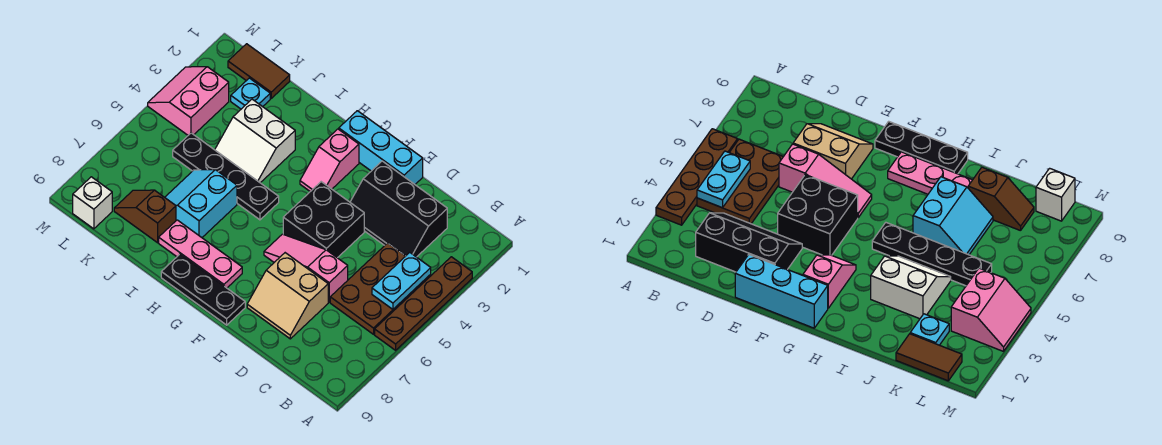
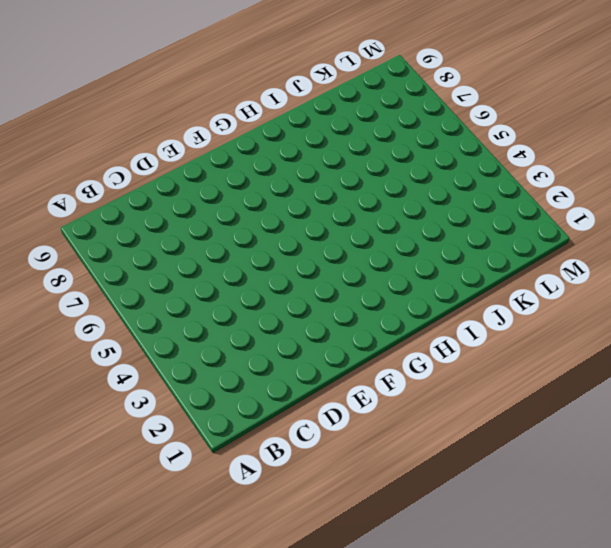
none -> brown plate A3:A6 level 1
none -> brown plate B4:C6 level 1
none -> black slope C2:E3 level 1 top 2

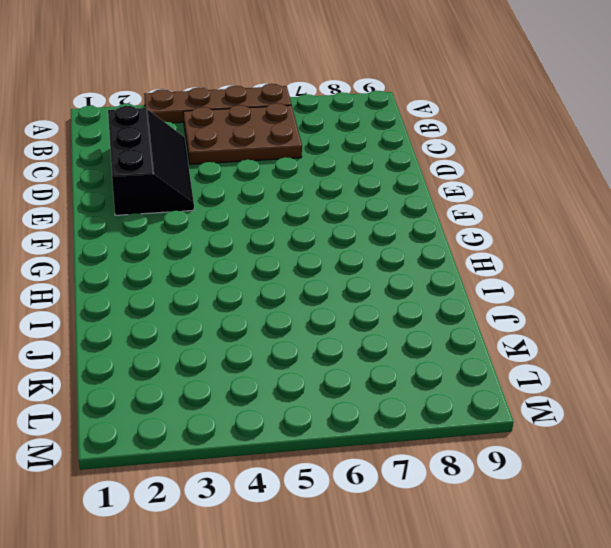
none -> pink slope D6:F6 level 1 top D
none -> tan slope D7:E8 level 1 top 7
none -> cyan brick E1:G1 level 1

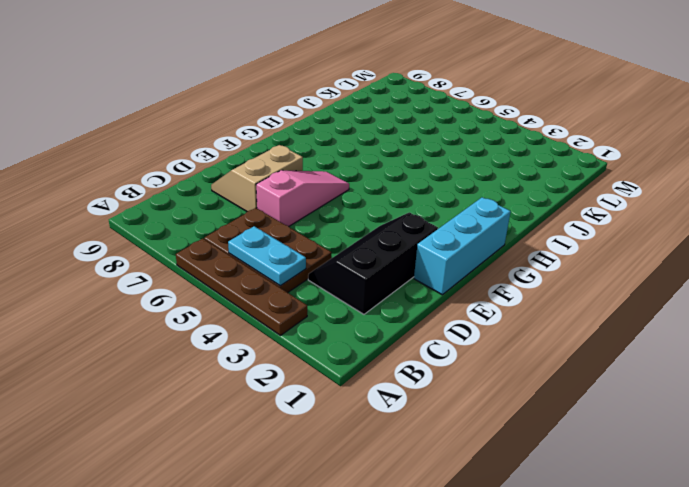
none -> black brick E4:F5 level 1
none -> black plate F9:H9 level 1
none -> pink slope G2:G3 level 1 top 2

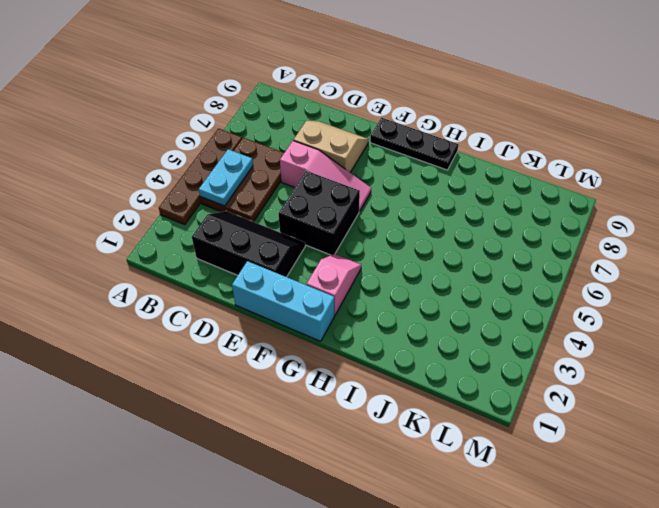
none -> pink plate G8:I8 level 1
none -> black plate H5:K5 level 1
none -> white slope I3:J4 level 1 top 3

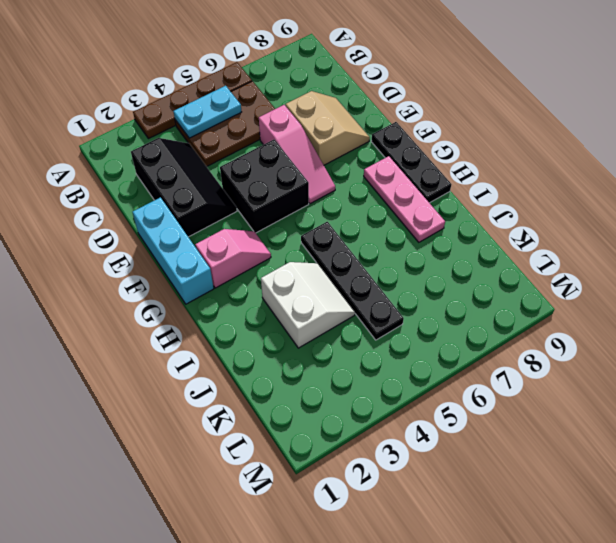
none -> cyan slope I6:J7 level 1 top I
none -> brown slope J8:K8 level 1 top J
none -> brown tile K1:L1 level 1

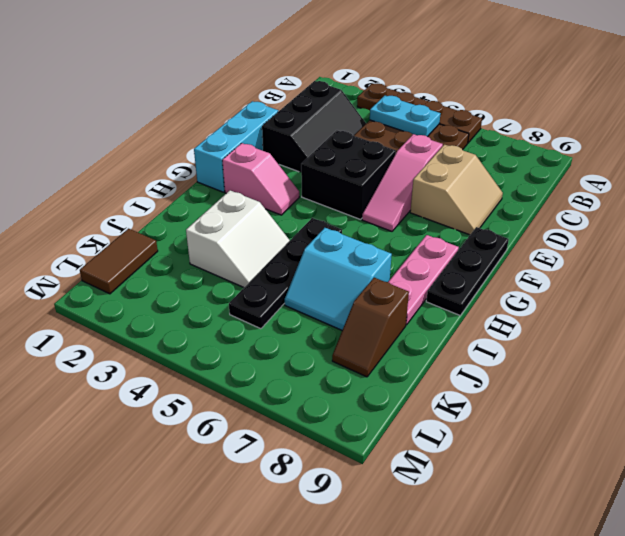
none -> cyan plate K2 level 1
none -> pink slope L3:M4 level 1 top L
none -> white brick L9 level 1

